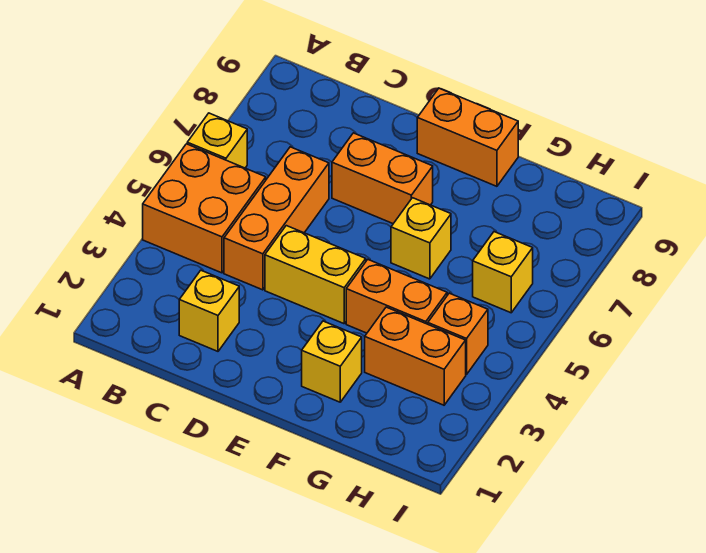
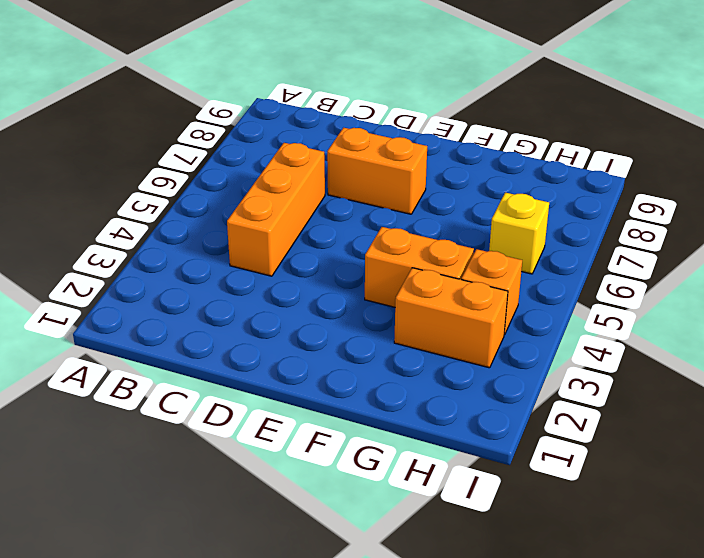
none -> orange brick A4:B5 level 1
none -> yellow brick A6 level 1
none -> yellow brick C2 level 1

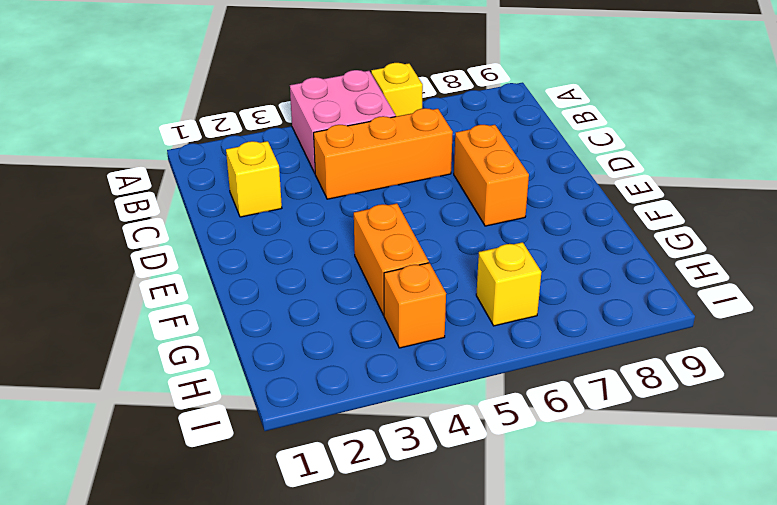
pink brick A4:B5 level 1 -> orange brick A4:B5 level 1
none -> yellow brick D4:E4 level 1
none -> orange brick E9:F9 level 1
none -> yellow brick F2 level 1

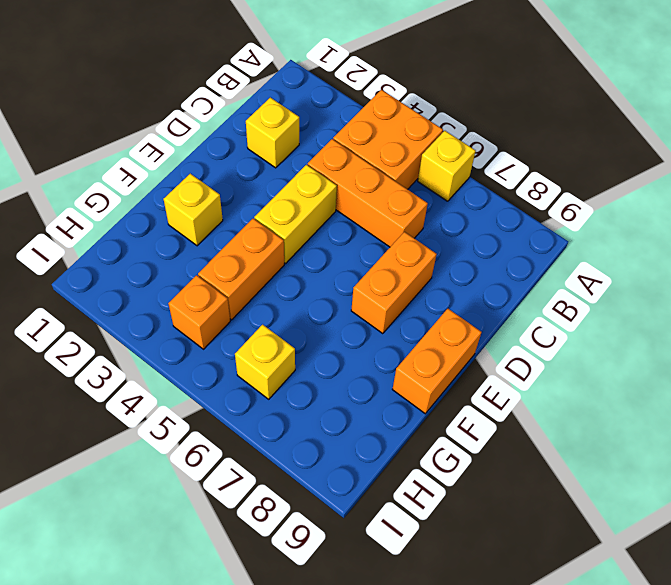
none -> yellow brick F6 level 1
none -> orange brick G3:H3 level 1

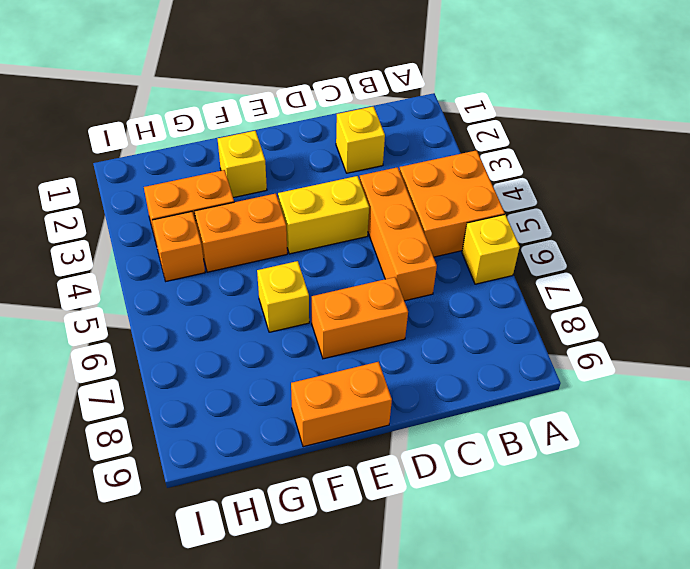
none -> yellow brick H6 level 1

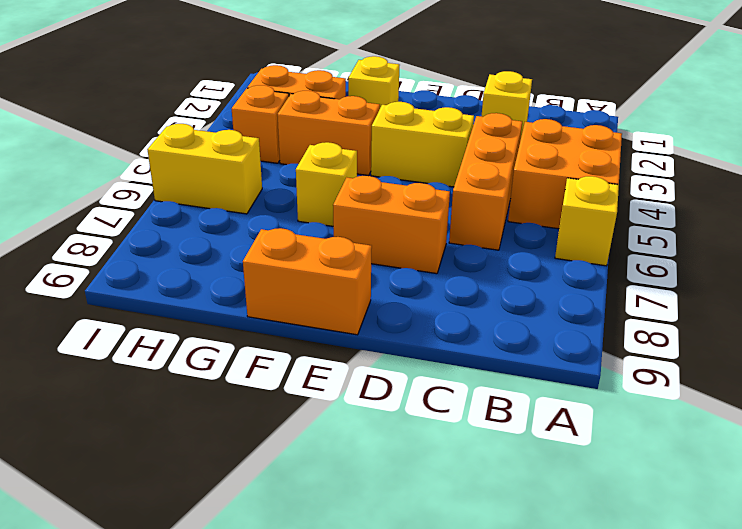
yellow brick H6:I6 level 1 -> yellow brick H6 level 1

